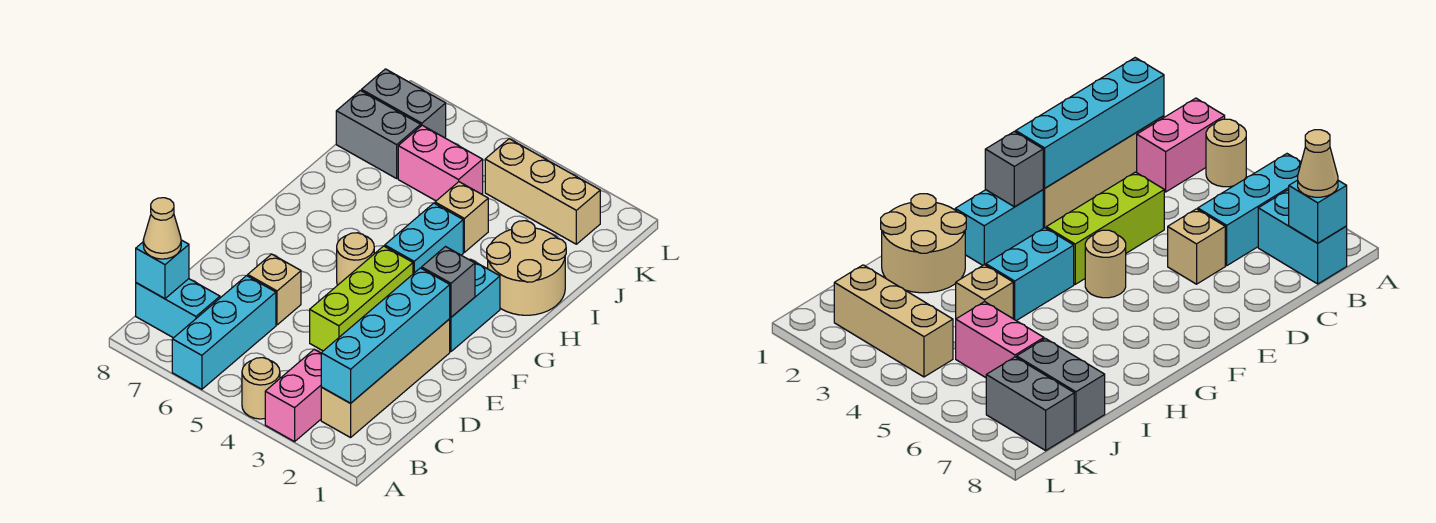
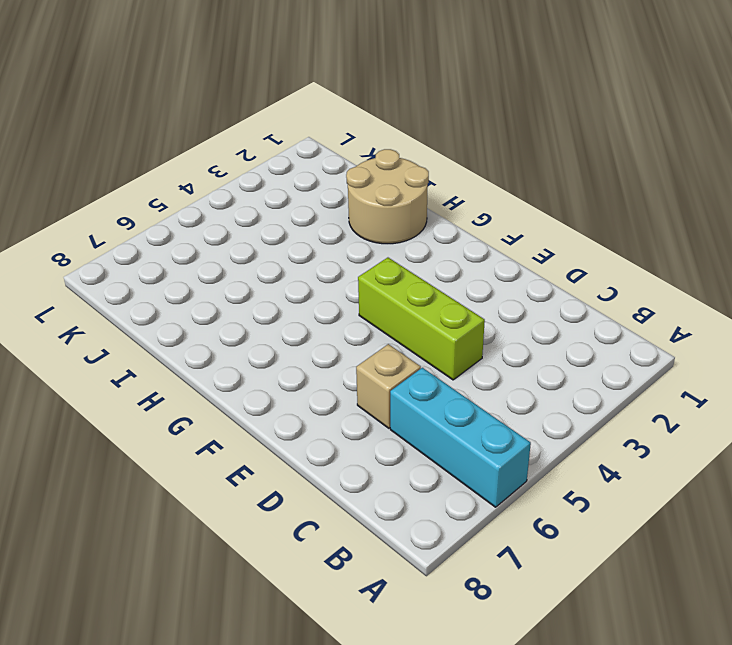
none -> pink brick A3:B3 level 1
none -> tan round brick A4 level 1
none -> tan brick B2:E2 level 1

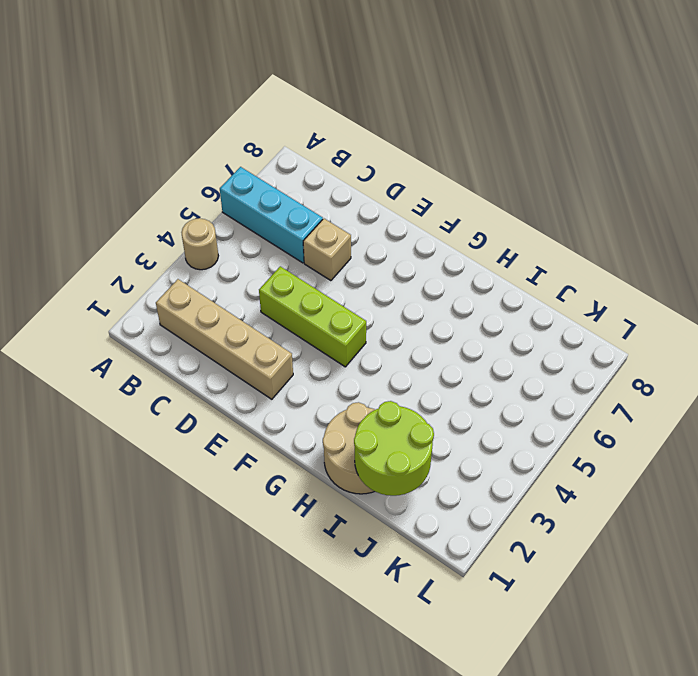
lime round brick I1:J2 level 2 -> none
none -> pink brick A3:B3 level 1
none -> cyan brick B7:B8 level 1
none -> cyan brick F2:G2 level 1

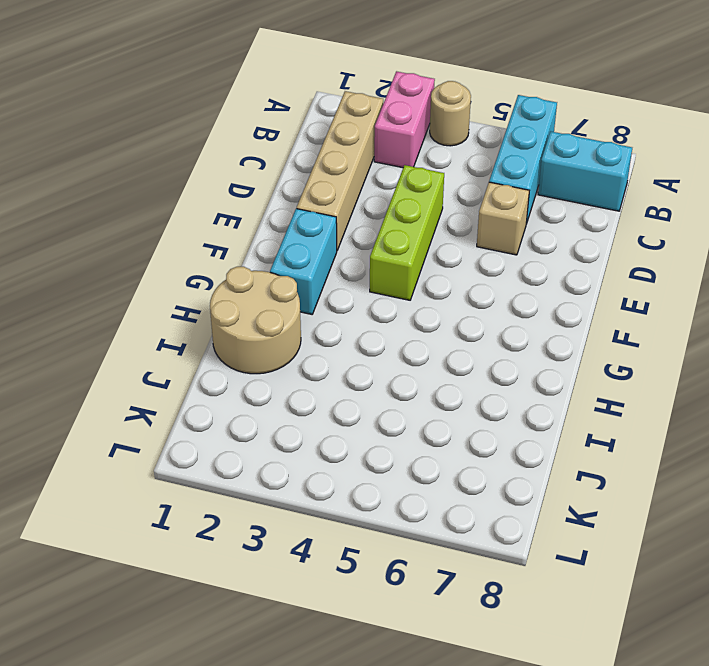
none -> tan round brick F5 level 1
none -> cyan brick G4:H4 level 1
none -> tan brick I4 level 1

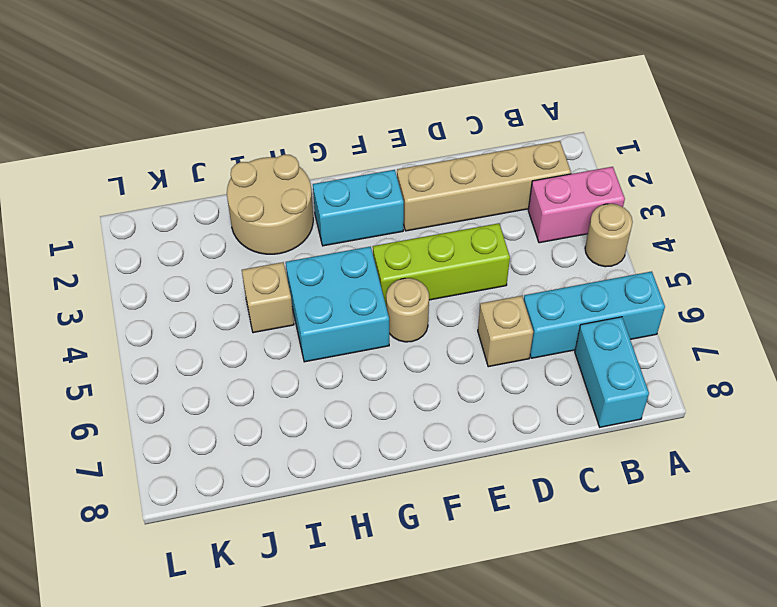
cyan brick G4:H5 level 1 -> cyan brick G4:H4 level 1
none -> pink brick J5:J6 level 1
none -> grey brick J7:J8 level 1
none -> tan brick K2:K4 level 1

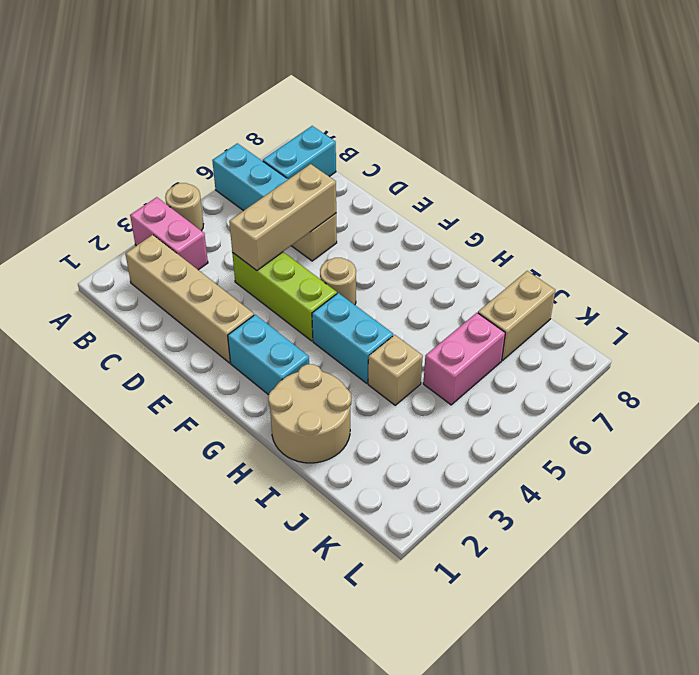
tan brick D4:D6 level 2 -> tan brick K2:K4 level 1
tan brick J7:J8 level 1 -> grey brick J7:J8 level 1
none -> grey brick K7:K8 level 1
none -> cyan brick B2:E2 level 2
none -> cyan brick B8 level 2

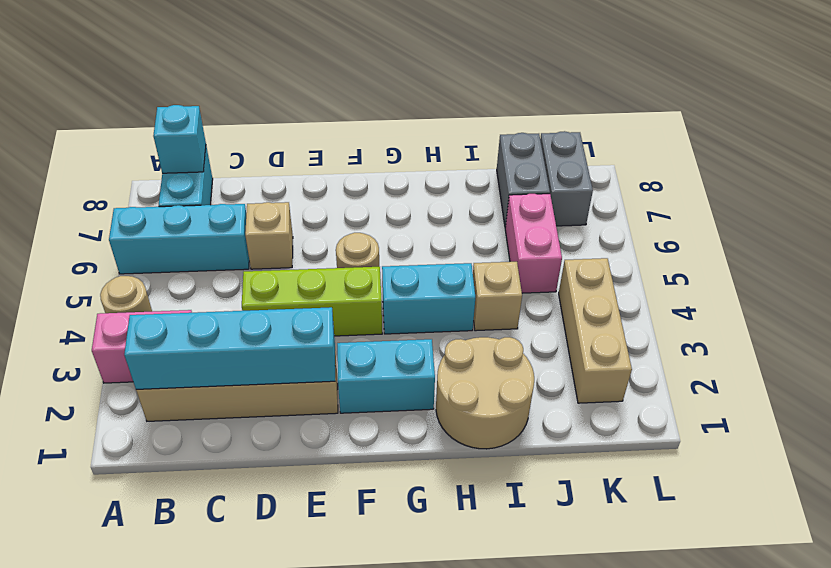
none -> grey brick F2 level 2
none -> tan cone B8 level 3

